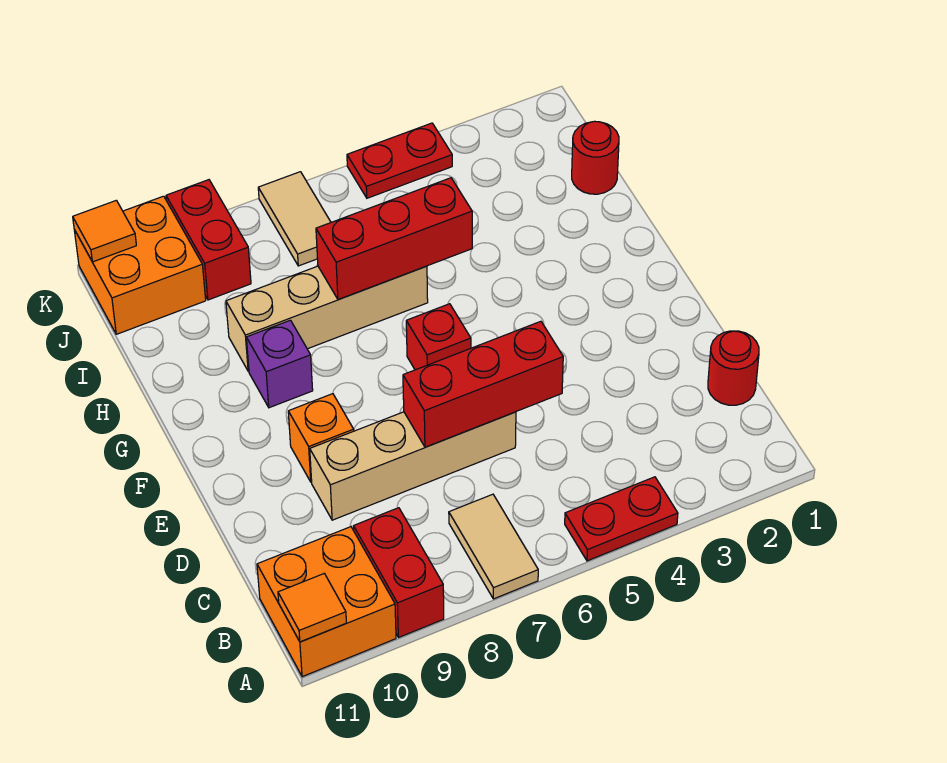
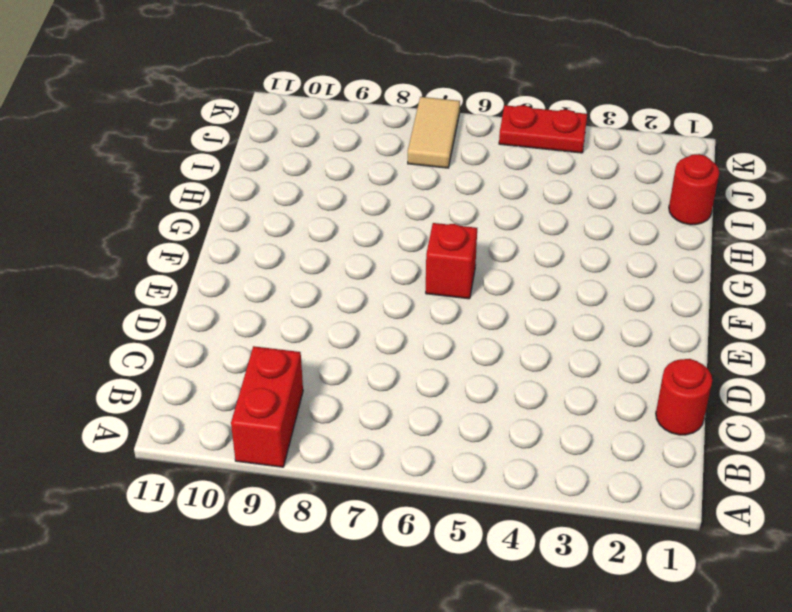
none -> red plate A4:A5 level 1
none -> tan tile A7:B7 level 1
none -> orange brick A10:B11 level 1

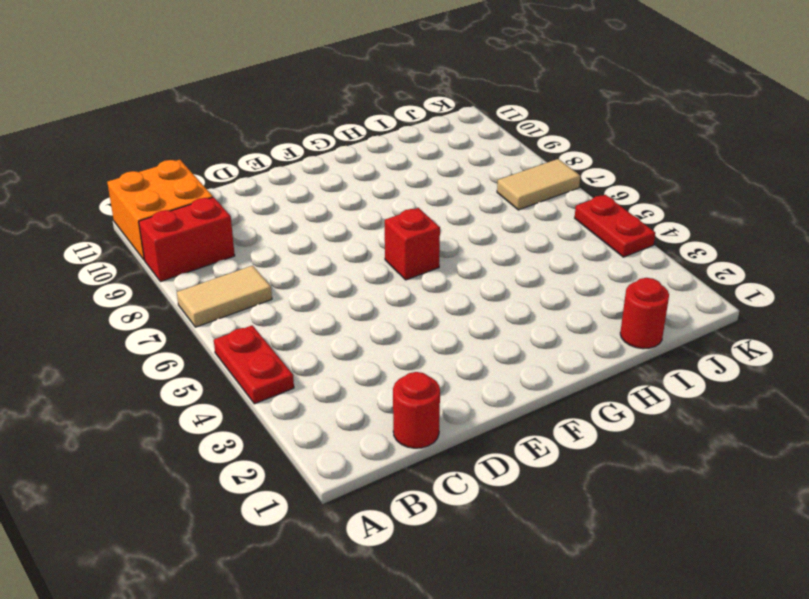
none -> tan brick D6:D9 level 1
none -> orange brick E9 level 1
none -> purple brick G9 level 1

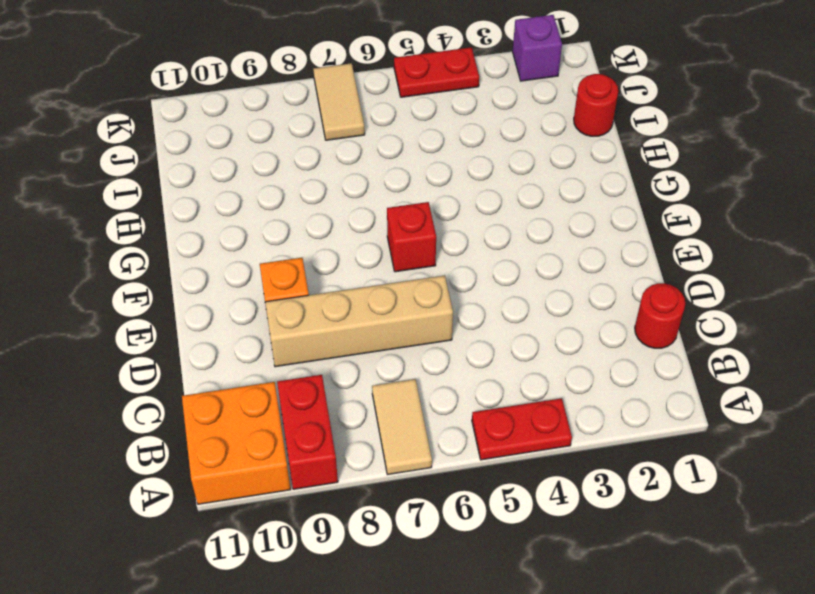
purple brick K2 level 1 -> purple brick G9 level 1
none -> tan brick H6:H9 level 1
none -> red brick J9:K9 level 1
none -> orange brick J10:K11 level 1

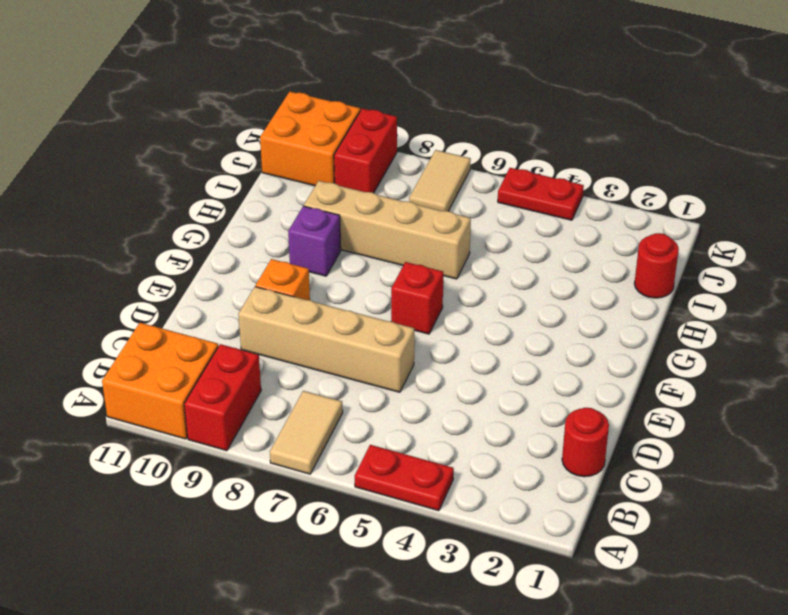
none -> orange tile A11 level 2
none -> red brick D5:D7 level 2
none -> red brick H5:H7 level 2

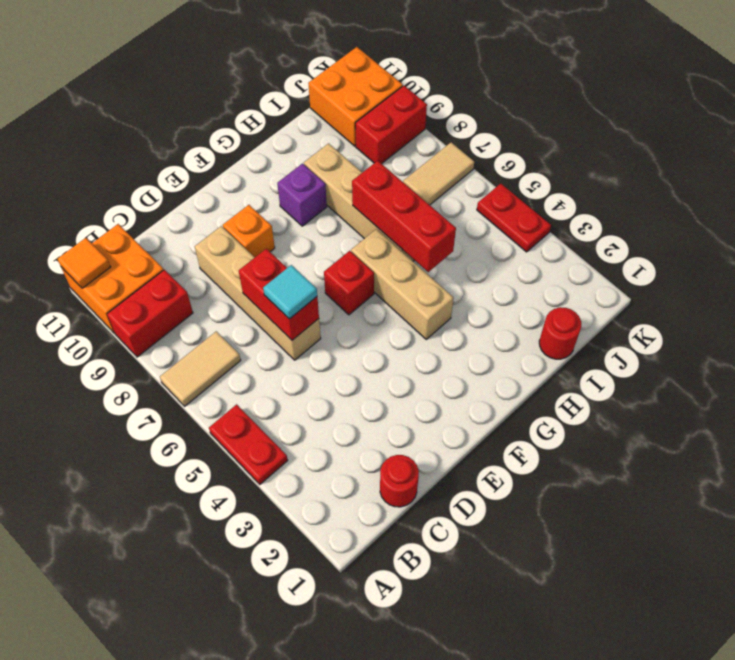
red brick D6:D7 level 2 -> red brick D5:D7 level 2
cyan tile D6 level 3 -> none
tan brick G4:G6 level 1 -> none
none -> orange tile K11 level 2

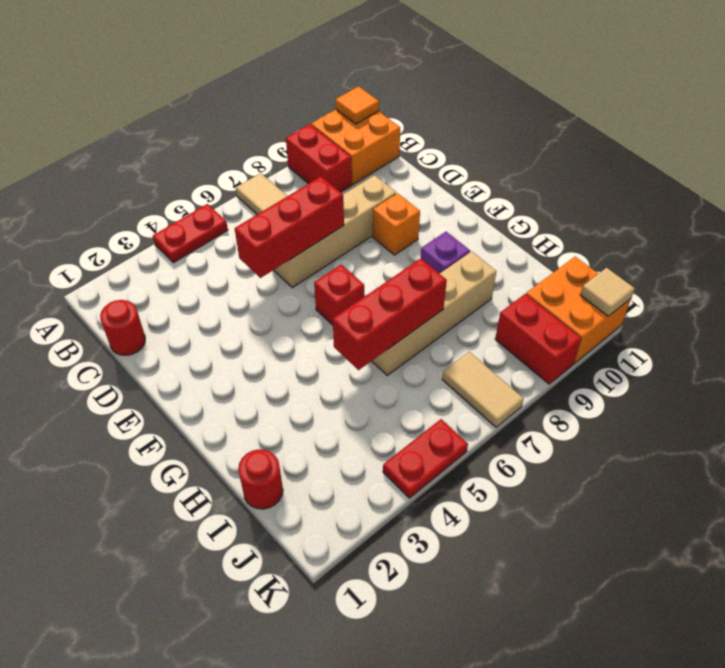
tan tile K11 level 2 -> orange tile K11 level 2

